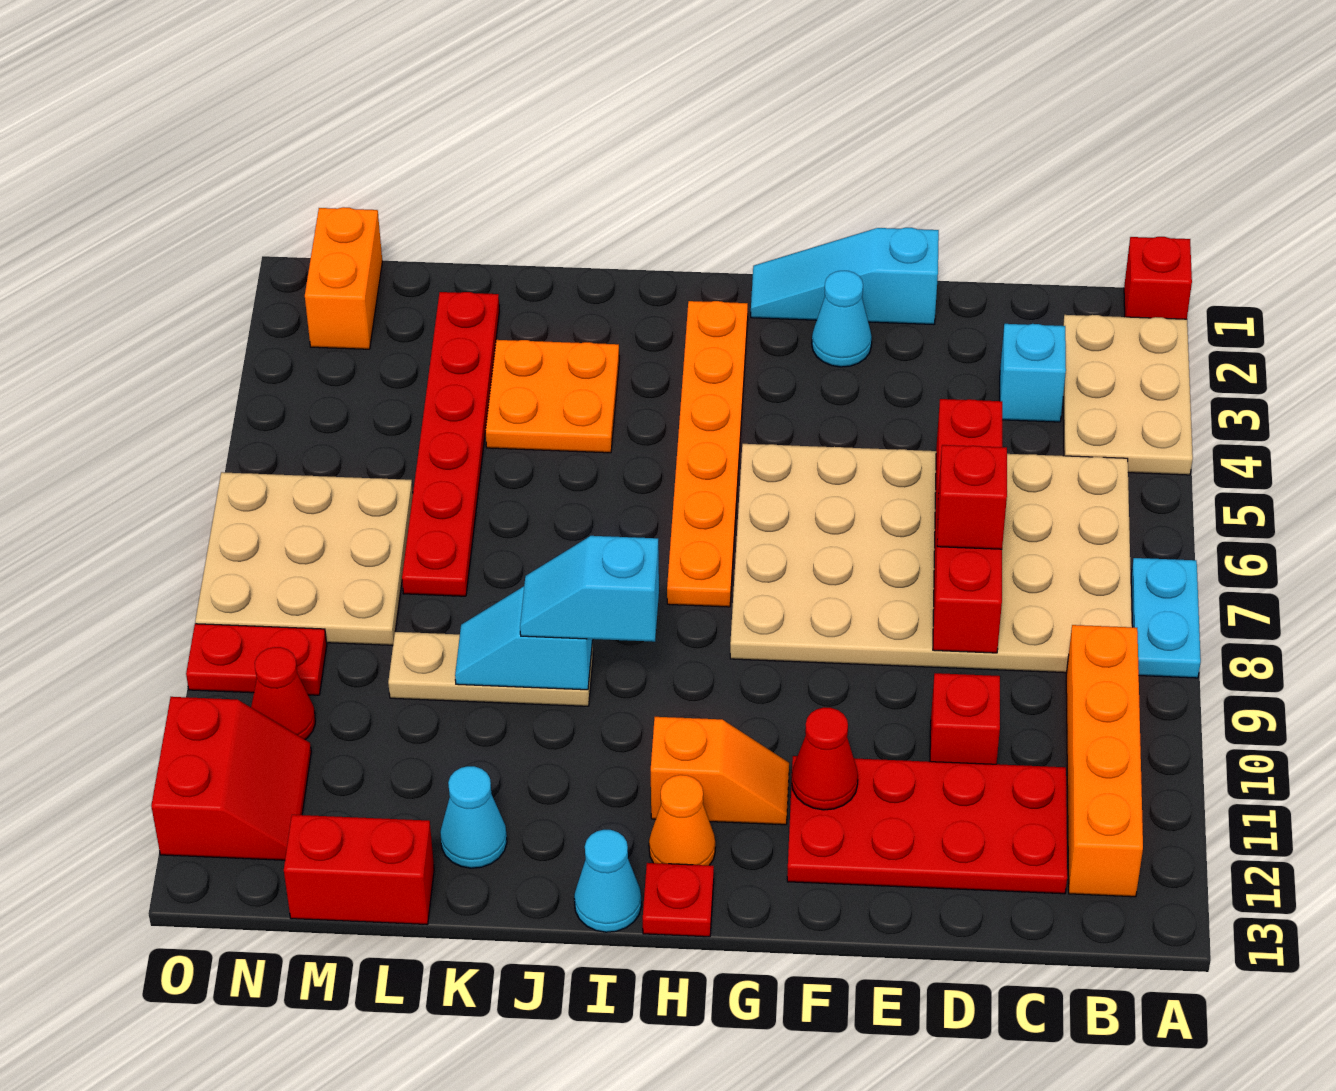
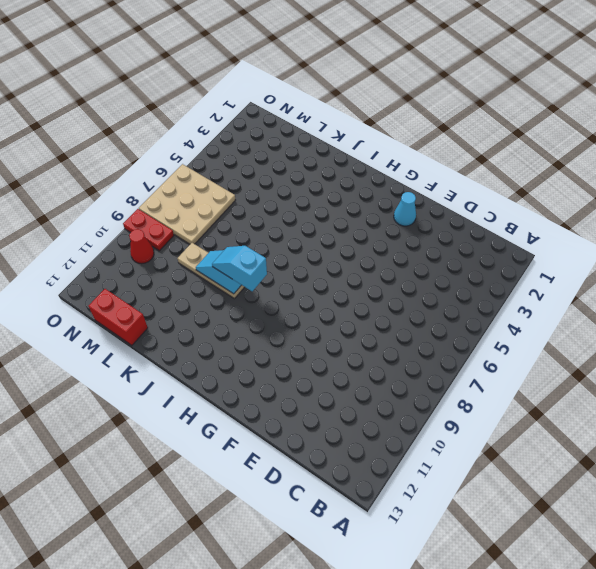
none -> red brick A1 level 1
none -> tan plate A2:B4 level 1
none -> cyan plate A7:A8 level 1
none -> tan plate B5:G8 level 1

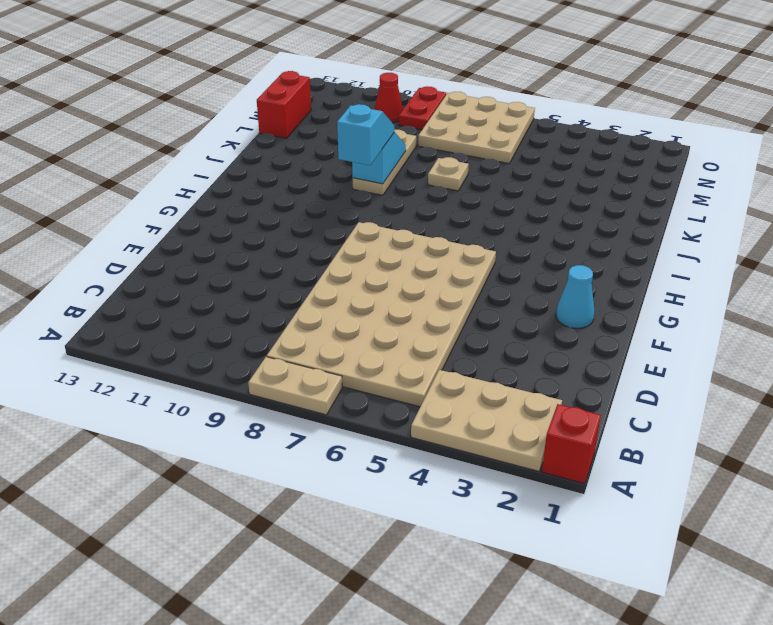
tan plate A7:A8 level 1 -> cyan plate A7:A8 level 1
tan plate K7 level 1 -> none
none -> orange brick B9:B12 level 1
none -> cyan brick C3 level 1
none -> red plate C11:F12 level 1
none -> red brick D10 level 1

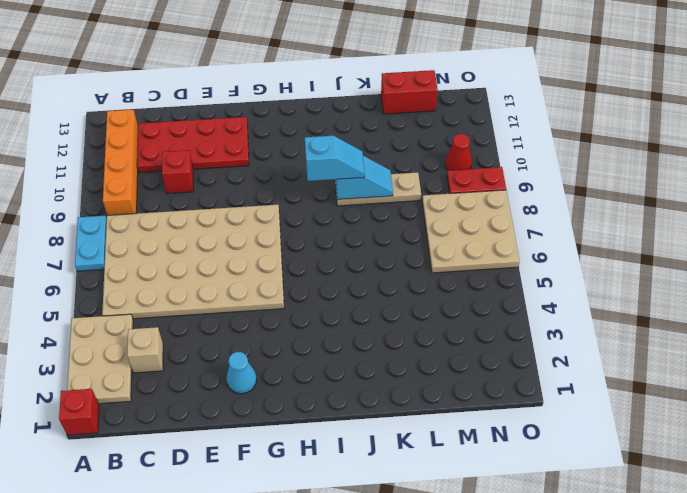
tan brick C3 level 1 -> cyan brick C3 level 1
none -> cyan slope E1:G1 level 1 top E
none -> orange slope G11:H11 level 1 top H
none -> orange plate H2:H7 level 1
none -> orange cone H12 level 1

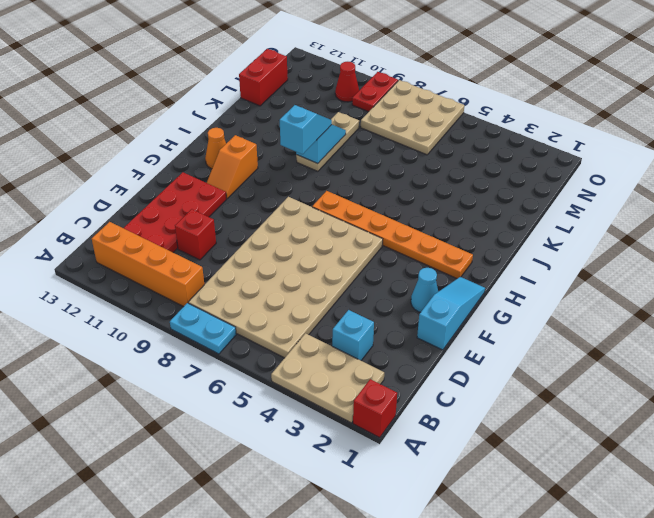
none -> red plate H13 level 1
none -> cyan cone I13 level 1
none -> orange plate J3:K4 level 1
none -> cyan cone K12 level 1

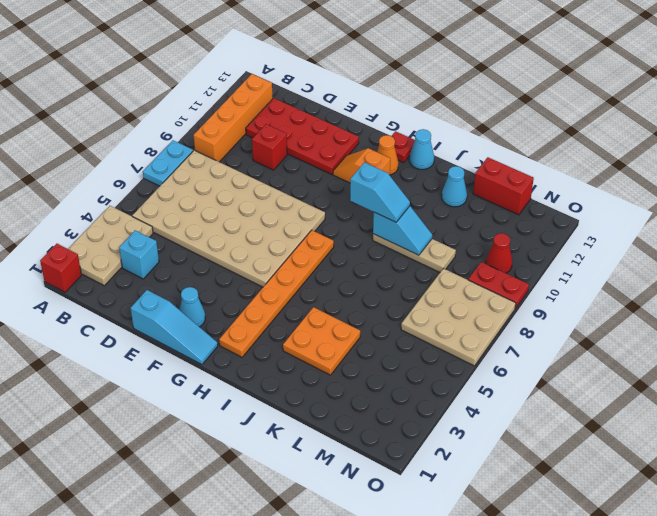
none -> red plate L2:L7 level 1
none -> orange brick N1:N2 level 1
none -> red slope N11:O12 level 1 top O
none -> red brick D5:D8 level 2

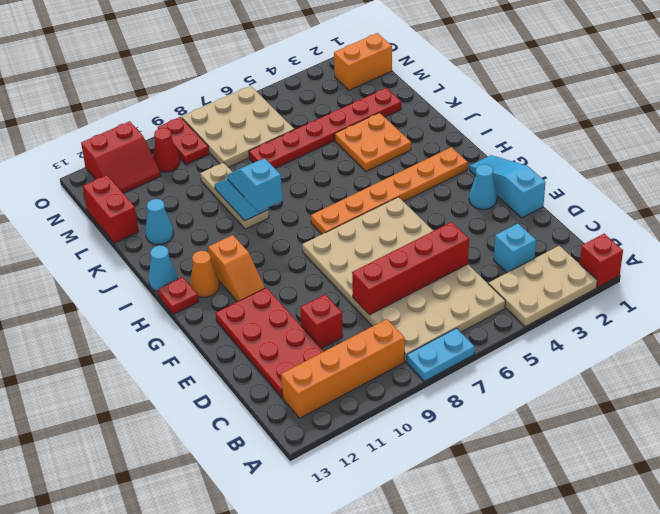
none -> red cone F11 level 2
none -> red brick D7 level 3

